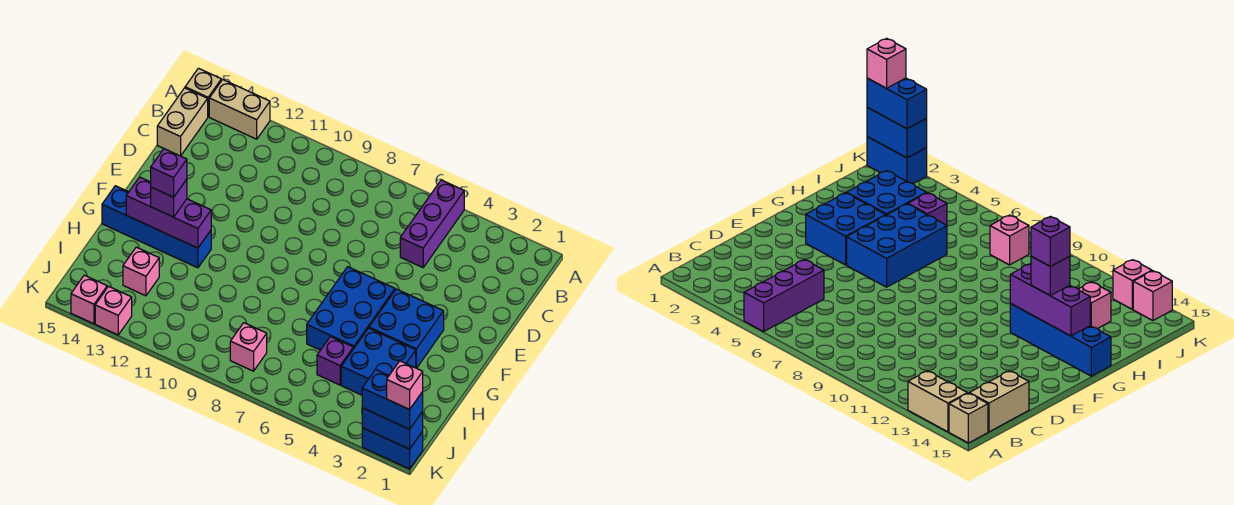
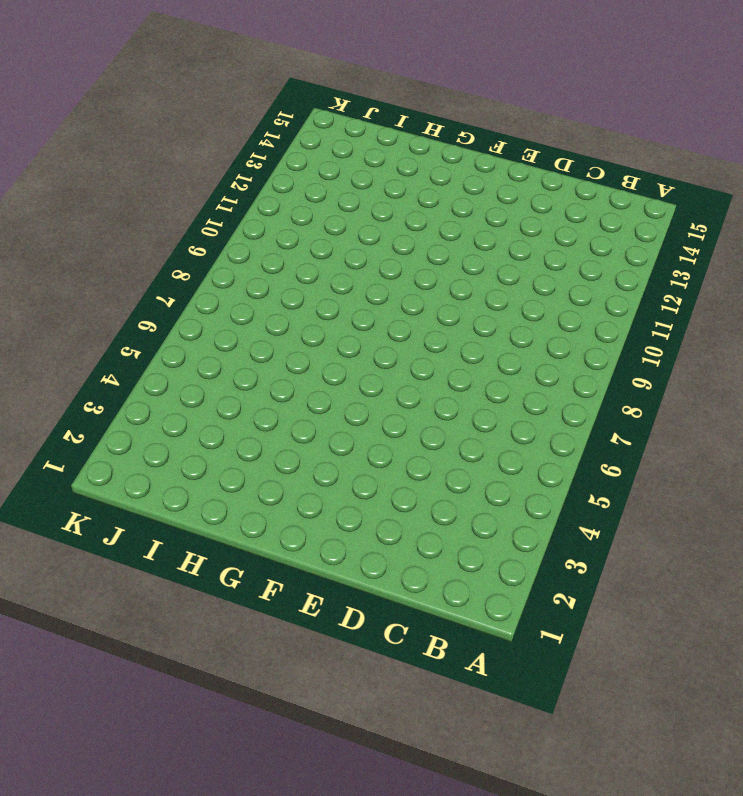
none -> purple brick A5:C5 level 1
none -> tan brick A13:A14 level 1
none -> tan brick A15 level 1

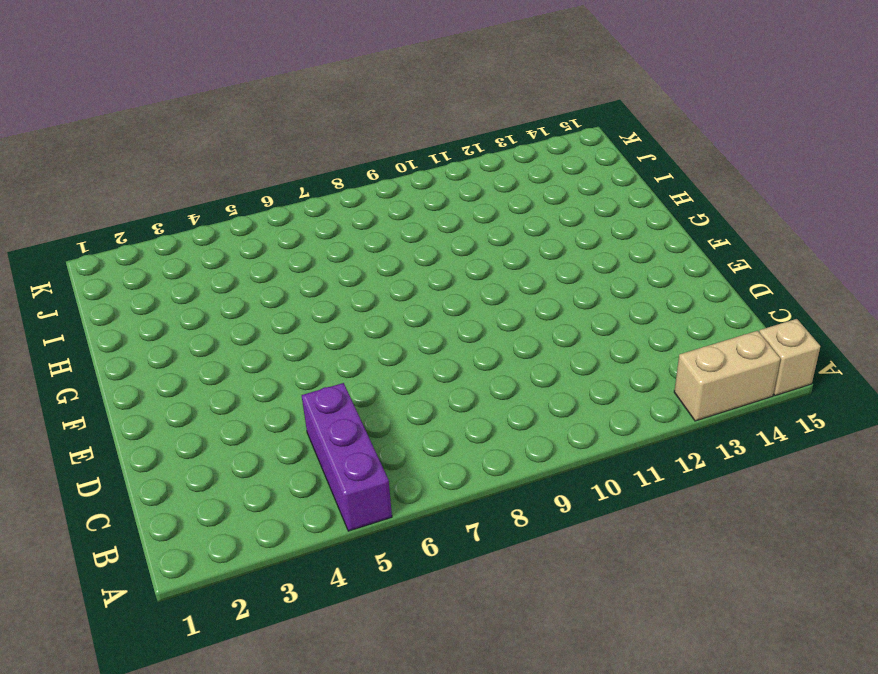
none -> tan brick B15:C15 level 1
none -> blue brick F3:G4 level 1
none -> blue brick F5:H6 level 1

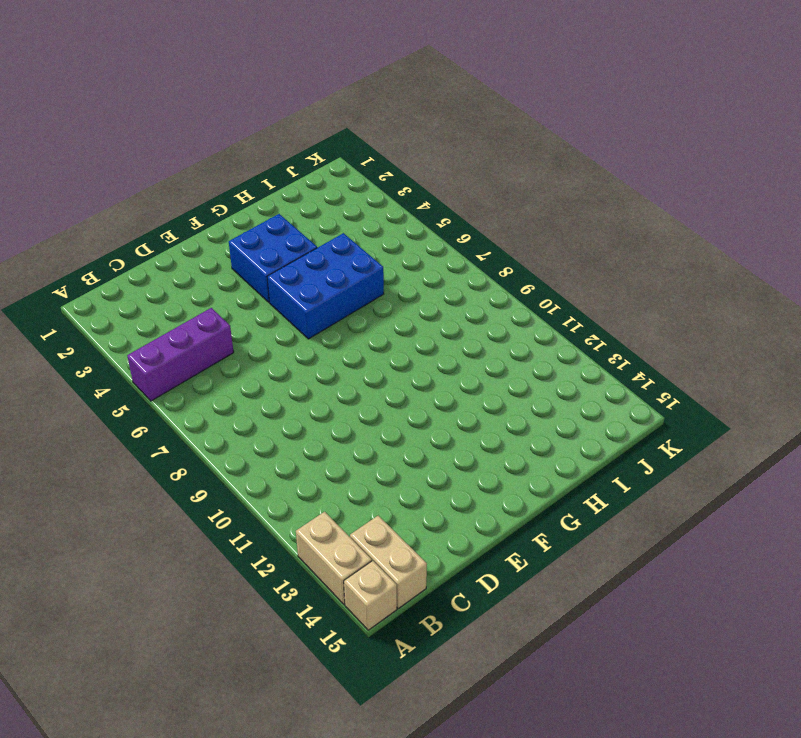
tan brick B14:B15 level 1 -> tan brick B15:C15 level 1
none -> blue brick G12:G15 level 1
none -> blue brick H3:I4 level 1
none -> purple brick I5 level 1

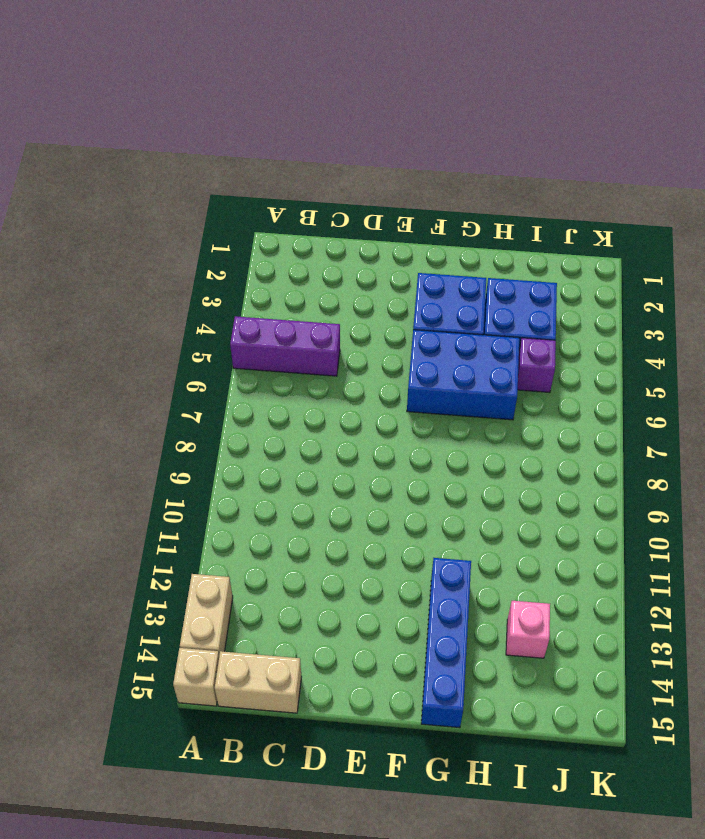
none -> pink brick J8 level 1
none -> blue brick K1:K2 level 1
none -> pink brick K13 level 1

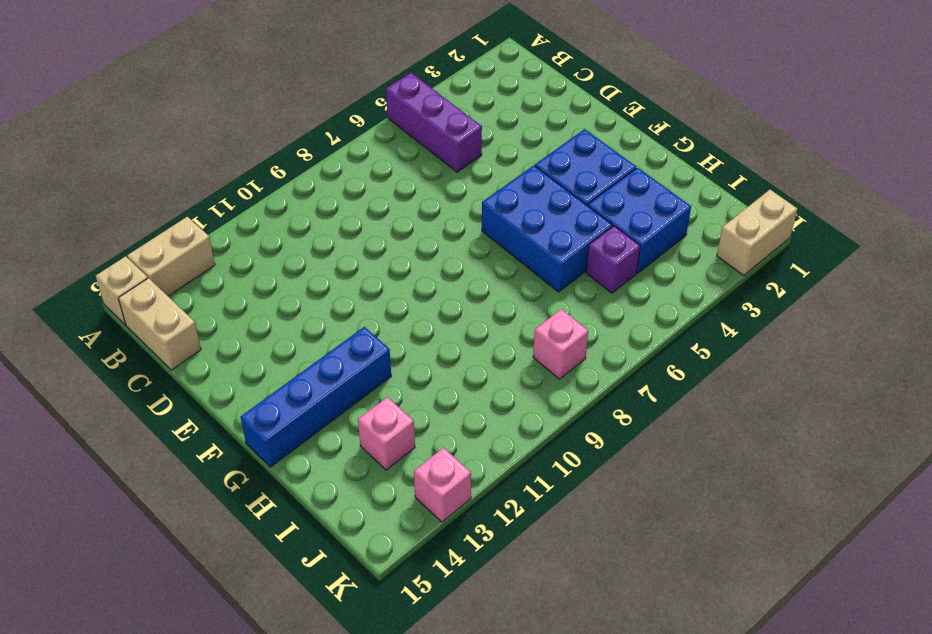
tan brick K1:K2 level 1 -> blue brick K1:K2 level 1
none -> pink brick K14 level 1
none -> purple brick G12:G14 level 2
none -> blue brick K1:K2 level 2

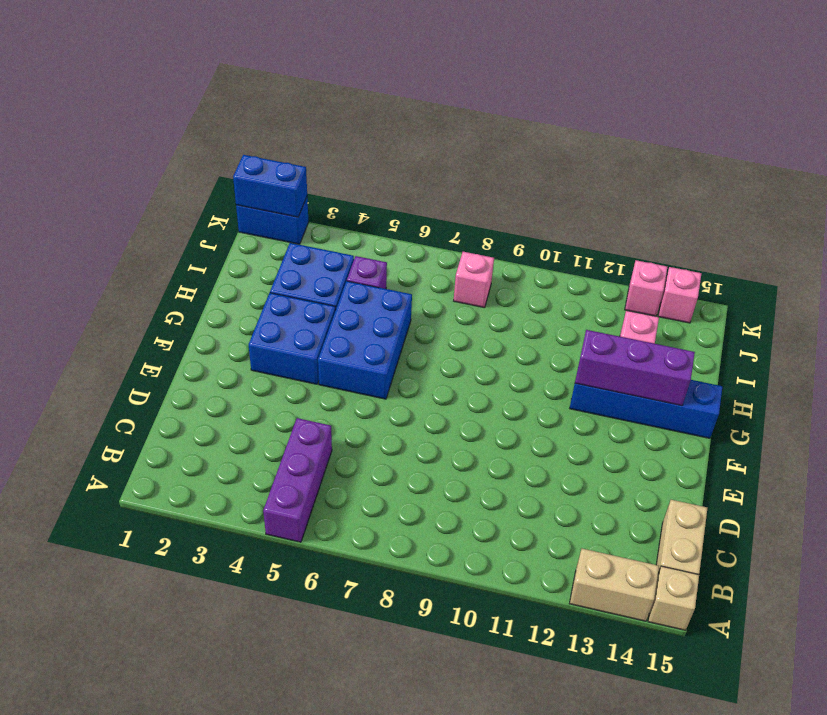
none -> purple brick G13 level 3
none -> blue brick K1:K2 level 3
none -> purple brick G13 level 4

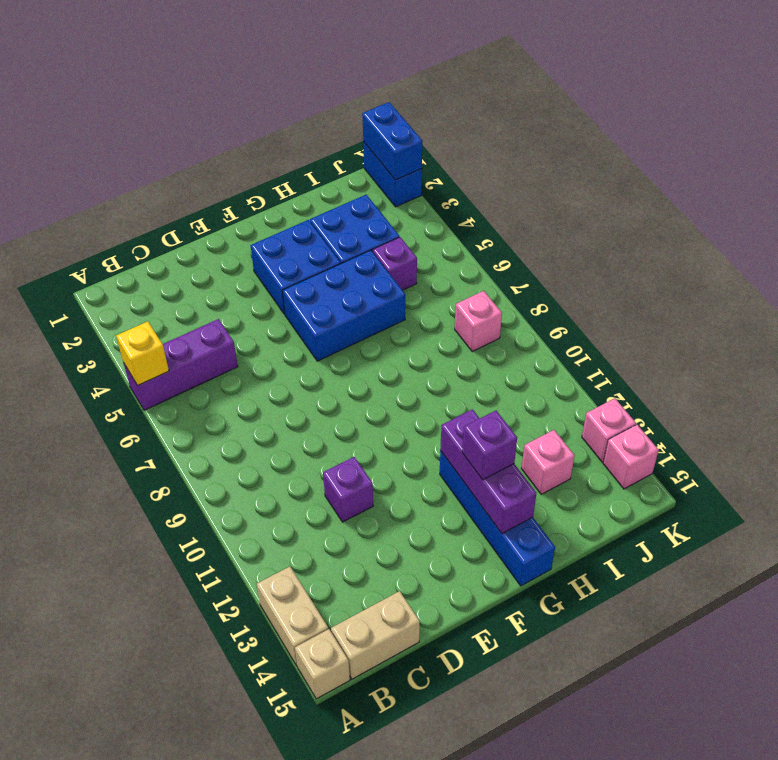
yellow brick A5 level 2 -> none
purple brick D11 level 1 -> purple brick G13 level 4
none -> blue brick K1:K2 level 3
none -> pink brick K1 level 4

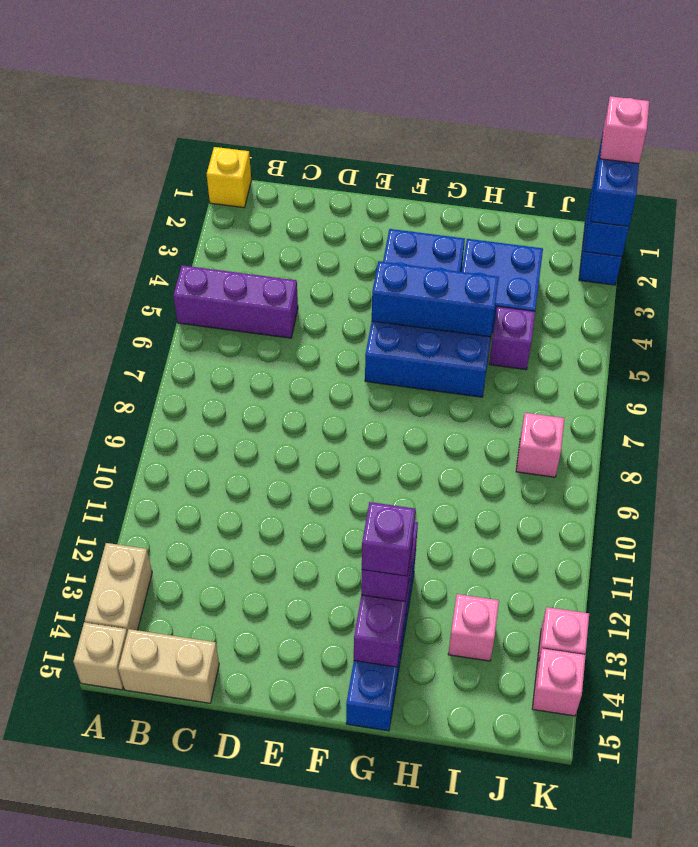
yellow brick A1 level 1 -> none
blue brick F5:H5 level 2 -> none

